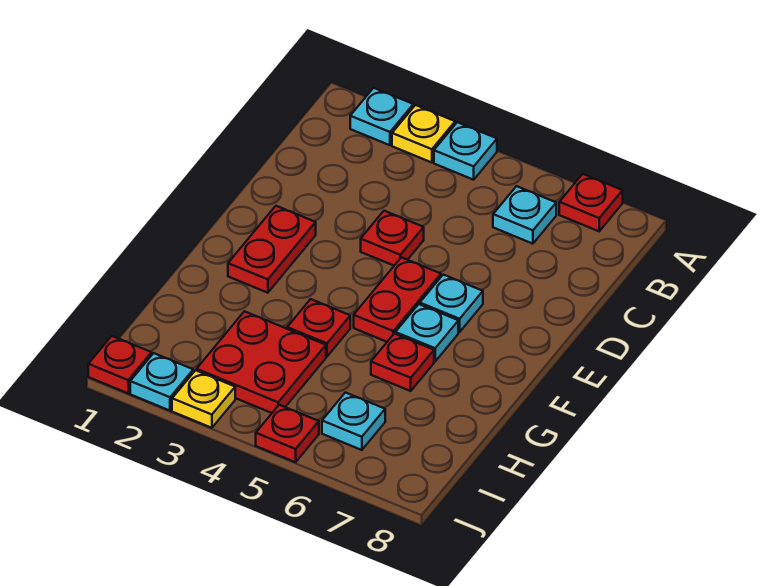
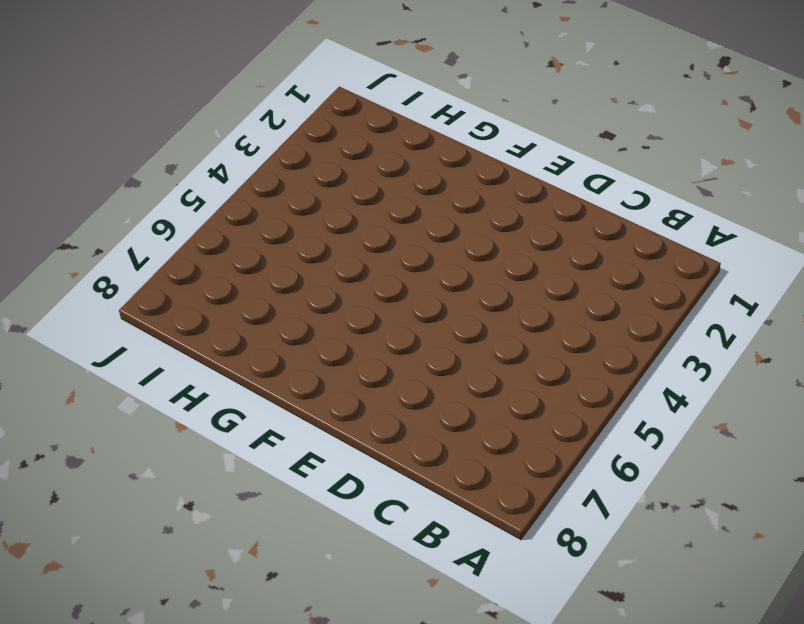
none -> cyan plate A2 level 1
none -> yellow plate A3 level 1
none -> cyan plate A4 level 1

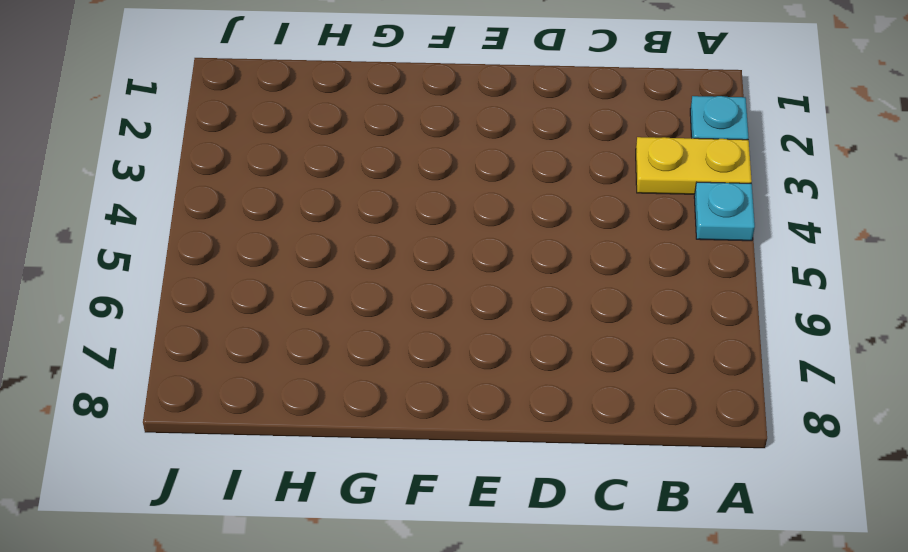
yellow plate A3:B3 level 1 -> yellow plate A3 level 1
none -> red plate A7 level 1
none -> cyan plate B6 level 1
none -> red plate D4 level 1

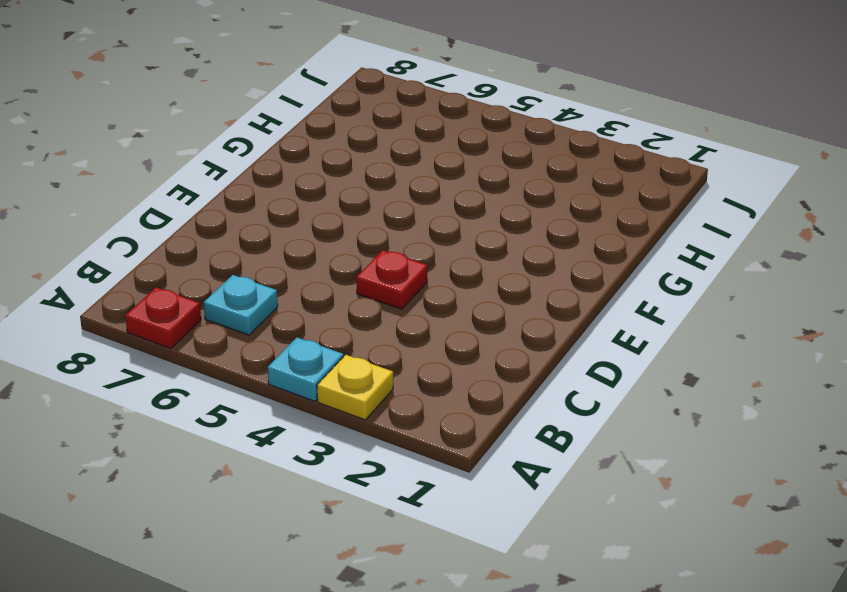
none -> cyan plate A2 level 1
none -> red plate E2:F2 level 1
none -> red plate E5:F5 level 1

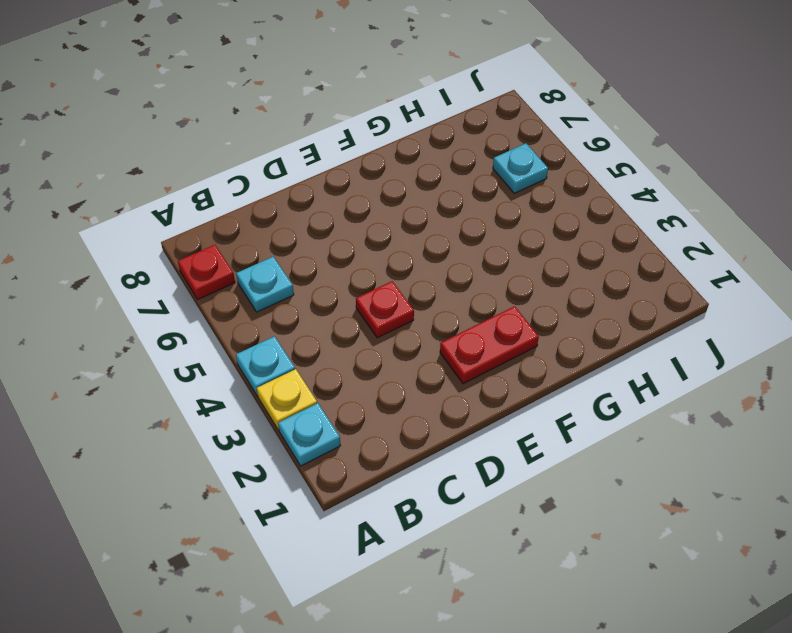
none -> red plate E5:F5 level 1
none -> cyan plate E6 level 1
none -> cyan plate F6 level 1

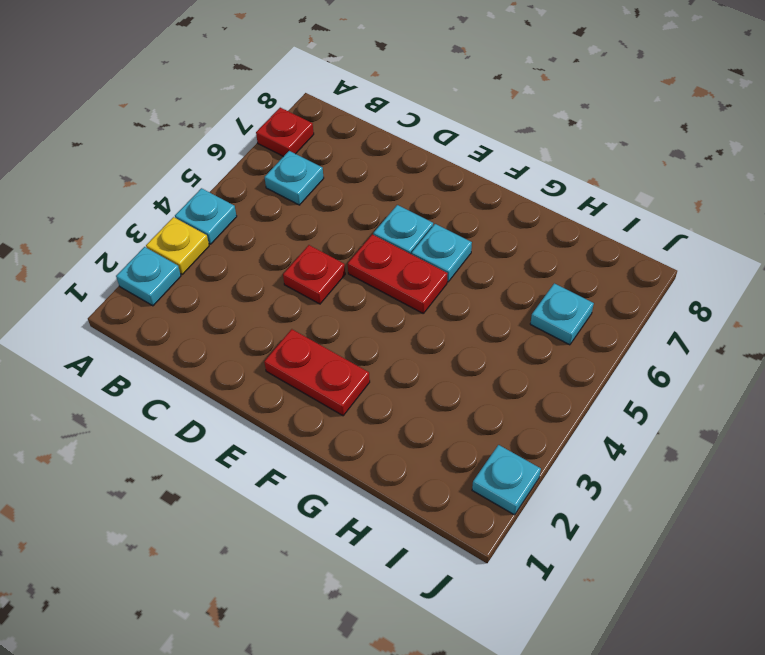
none -> red plate G4 level 1
none -> red plate G6 level 1
none -> red plate H3:I4 level 1

